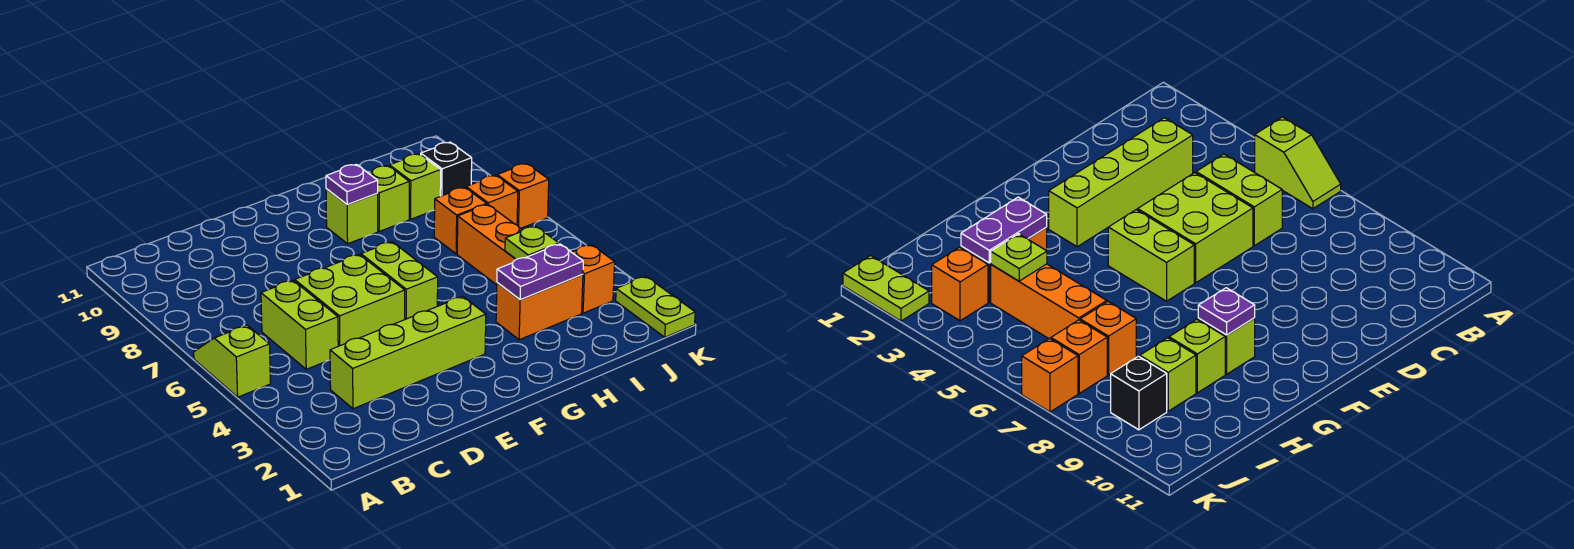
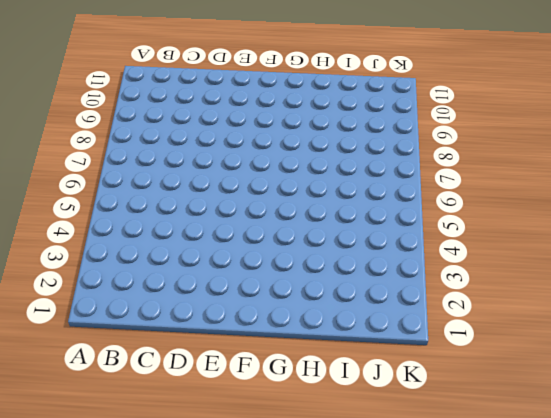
none -> lime slope A5:A6 level 1 top 5
none -> lime brick C3:F3 level 1
none -> lime brick C5:C6 level 1

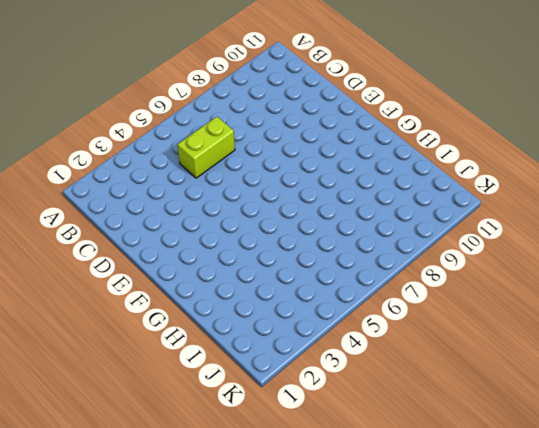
none -> lime slope A5:A6 level 1 top 5
none -> lime brick C3:F3 level 1
none -> lime brick D5:E6 level 1

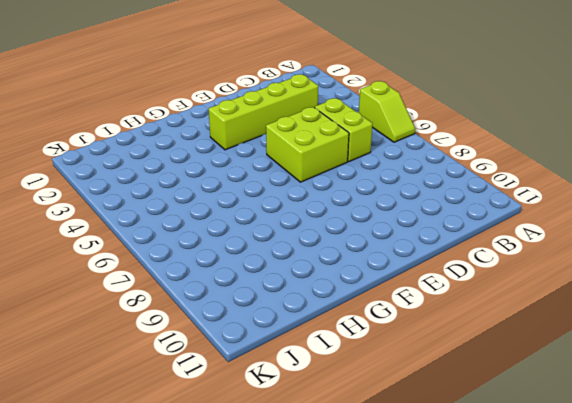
none -> lime brick F5:F6 level 1
none -> lime brick G9 level 1
none -> orange brick H3:I3 level 1

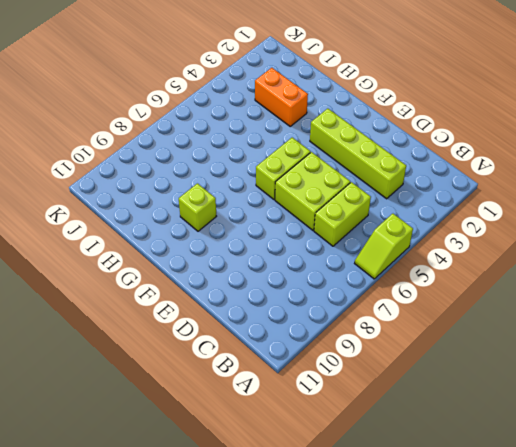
none -> lime brick H9 level 1
none -> orange brick I4:I6 level 1
none -> orange brick I7 level 1

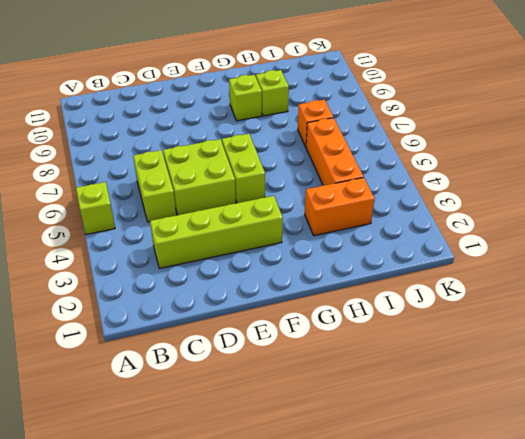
none -> lime brick I9 level 1
none -> orange brick J3 level 1
none -> orange brick J7 level 1

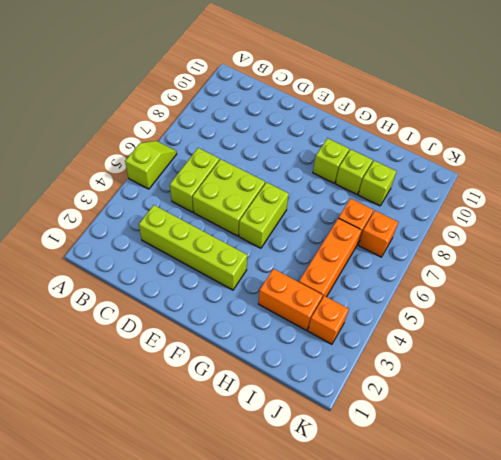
none -> black brick J9 level 1
none -> lime plate K1:K2 level 1
none -> orange brick K7 level 1

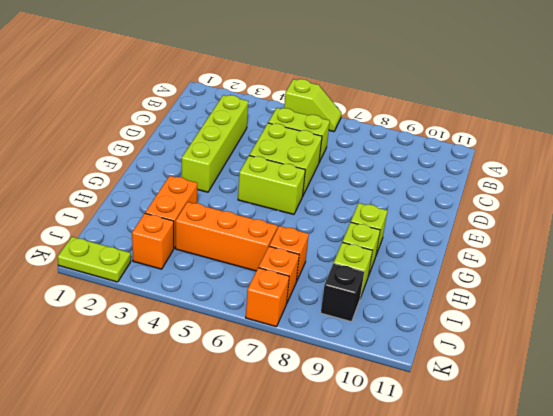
none -> purple plate G9 level 2
none -> purple plate H3:I3 level 2
none -> lime plate I4 level 2

